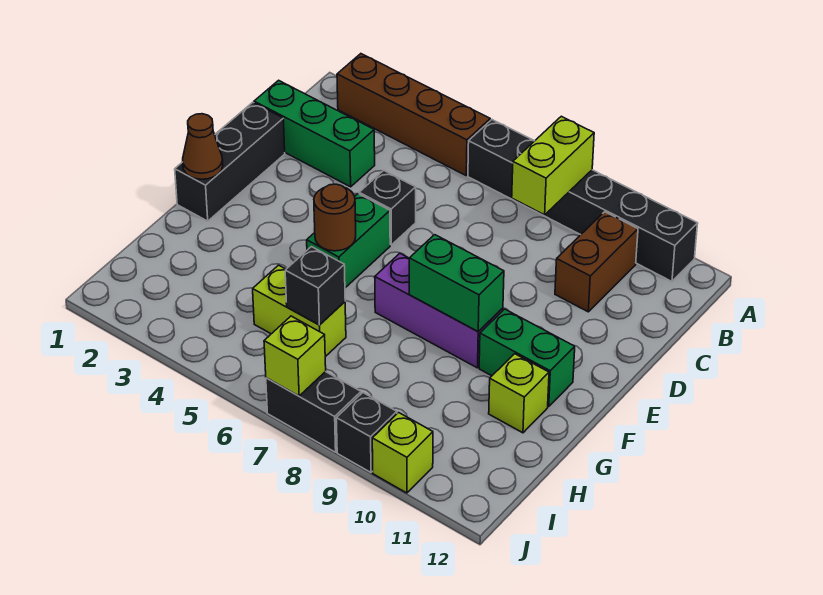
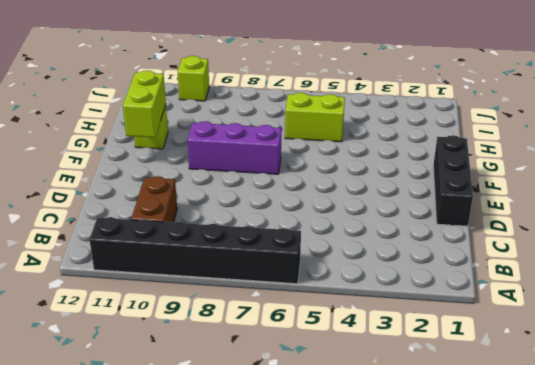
lime brick F11:G11 level 2 -> lime brick A8:B8 level 2
none -> brown brick A2:A5 level 1
none -> green brick C1:C3 level 1
none -> black brick D5 level 1

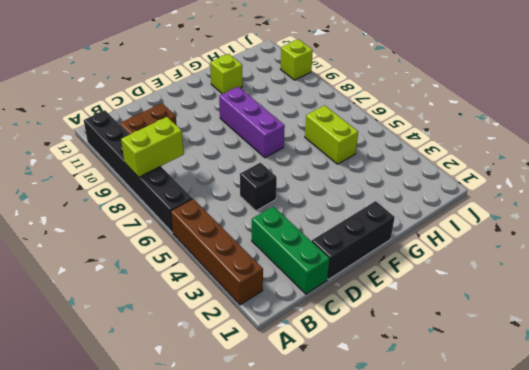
none -> green brick E5:F5 level 1
none -> green brick F10:F11 level 1
none -> black brick J7:J8 level 1

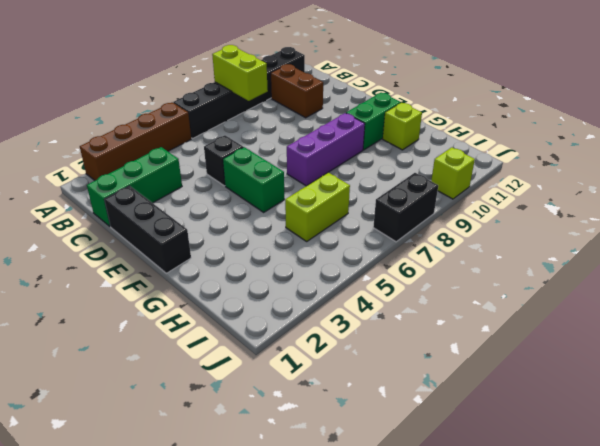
none -> black brick J9 level 1
none -> brown cone F1 level 2
none -> brown round brick F5 level 2

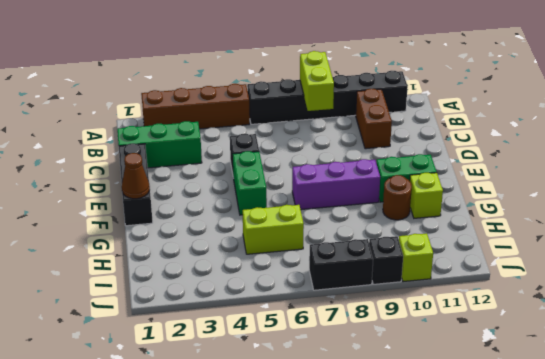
brown round brick G10 level 1 -> brown round brick F5 level 2
none -> green brick F8:F9 level 2
none -> black brick H6 level 2
none -> lime brick J7 level 2

